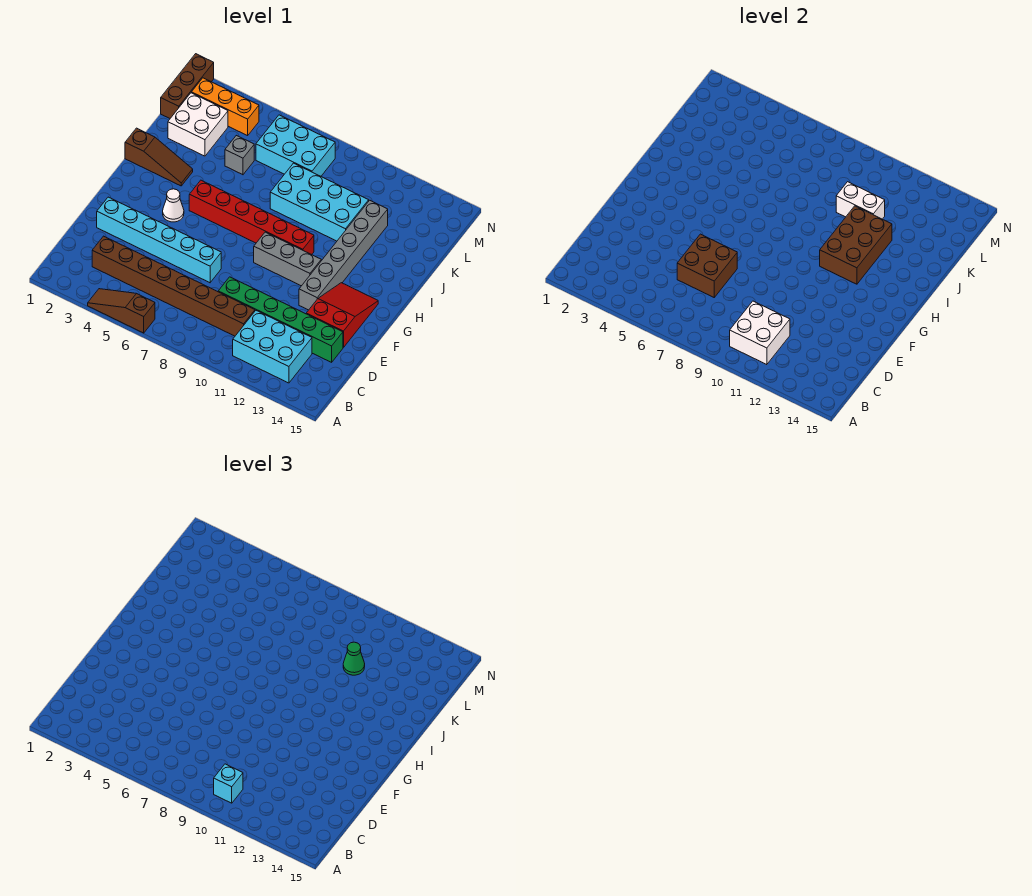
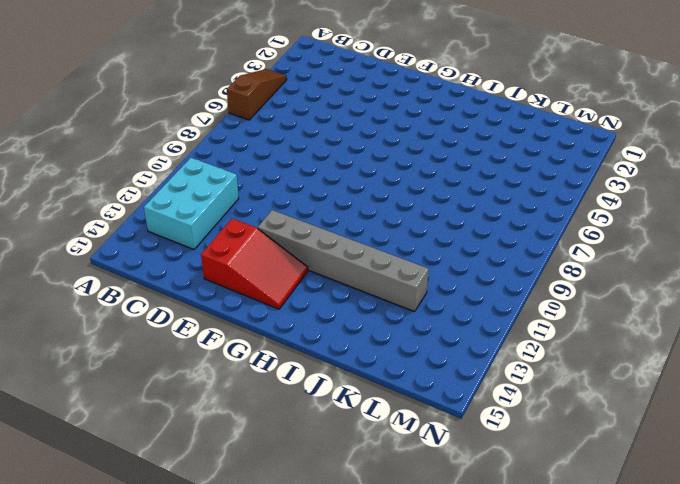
none -> brown brick C3:C10 level 1
none -> green brick D9:D14 level 1
none -> cyan brick E2:E7 level 1

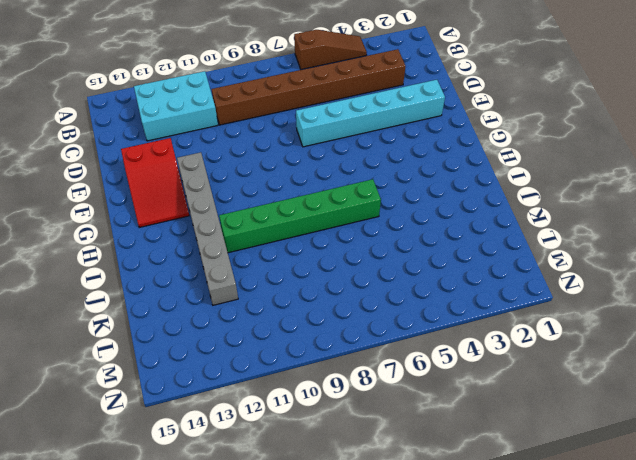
green brick I6:I11 level 1 -> green brick D9:D14 level 1
none -> white cone G4 level 1
none -> grey brick G9:G11 level 1
none -> red brick H5:H10 level 1

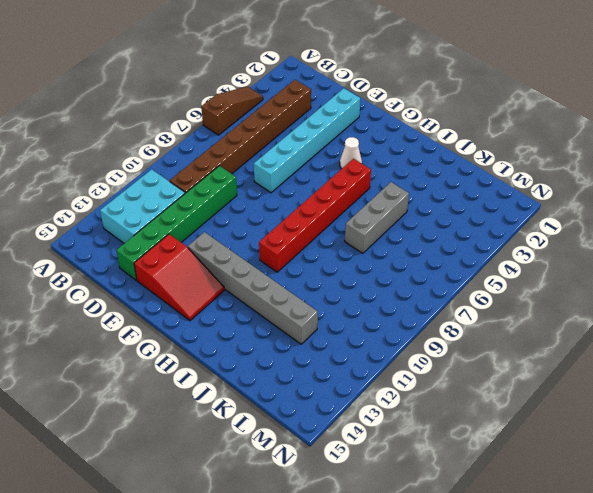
grey brick J5:J7 level 1 -> grey brick G9:G11 level 1
none -> brown slope I1:I3 level 1 top 1
none -> cyan brick J8:K11 level 1
none -> white brick K2:L3 level 1

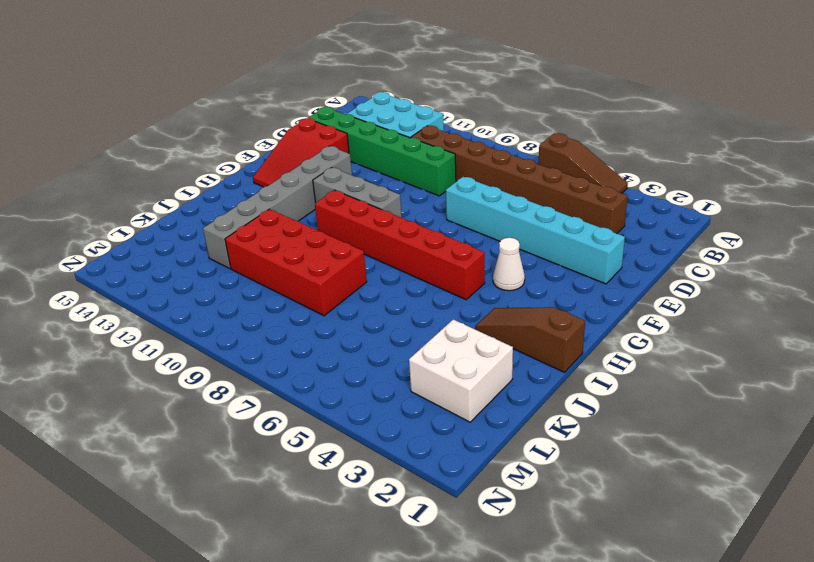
red brick J8:K11 level 1 -> cyan brick J8:K11 level 1
none -> grey brick K5 level 1
none -> brown brick L1:N1 level 1
none -> cyan brick L6:M8 level 1

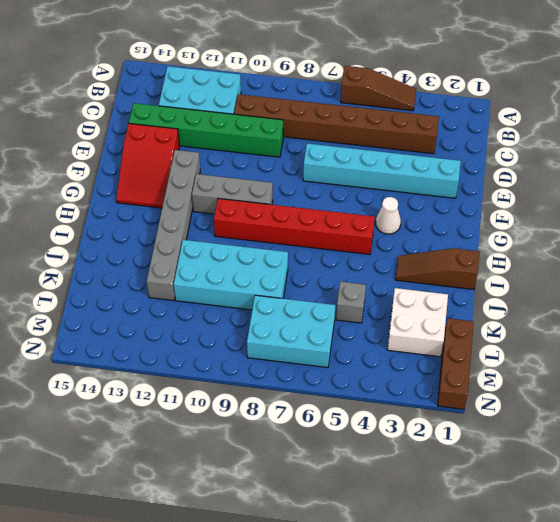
none -> orange brick M2:M4 level 1
none -> white brick B10:C11 level 2
none -> brown brick D6:E7 level 2

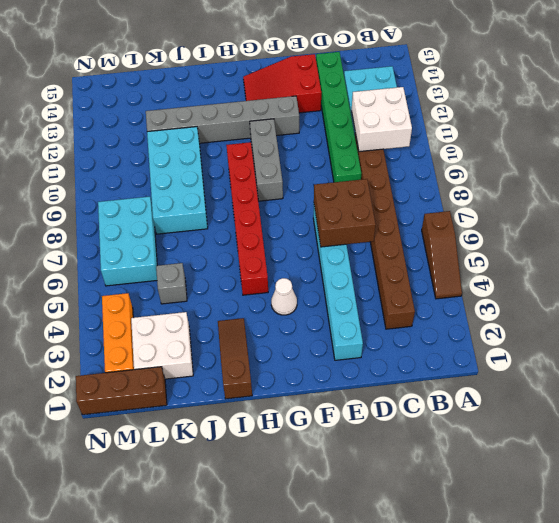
none -> brown brick H11:J12 level 2
none -> white brick K10:K11 level 2
none -> cyan brick B10 level 3

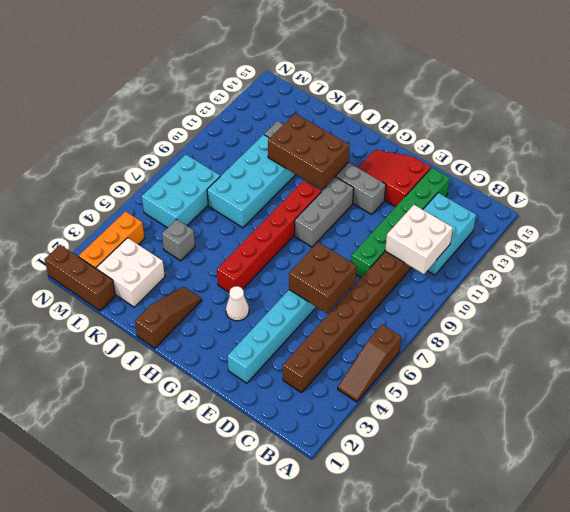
none -> white brick K10:K11 level 2
none -> cyan brick B10 level 3
none -> green cone K11 level 3

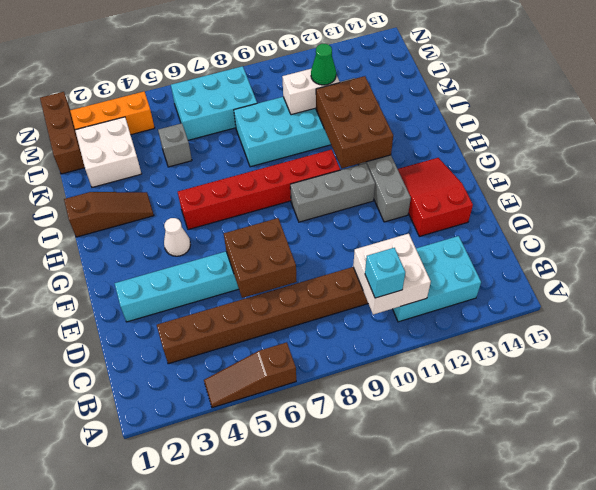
none -> green brick D9:D14 level 1

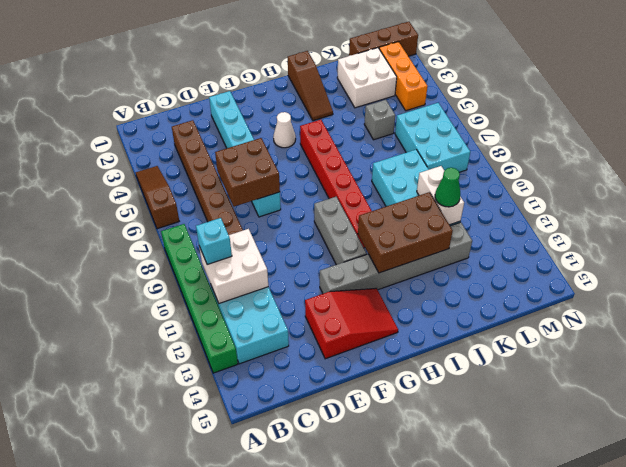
green brick A8:A13 level 1 -> green brick D9:D14 level 1

